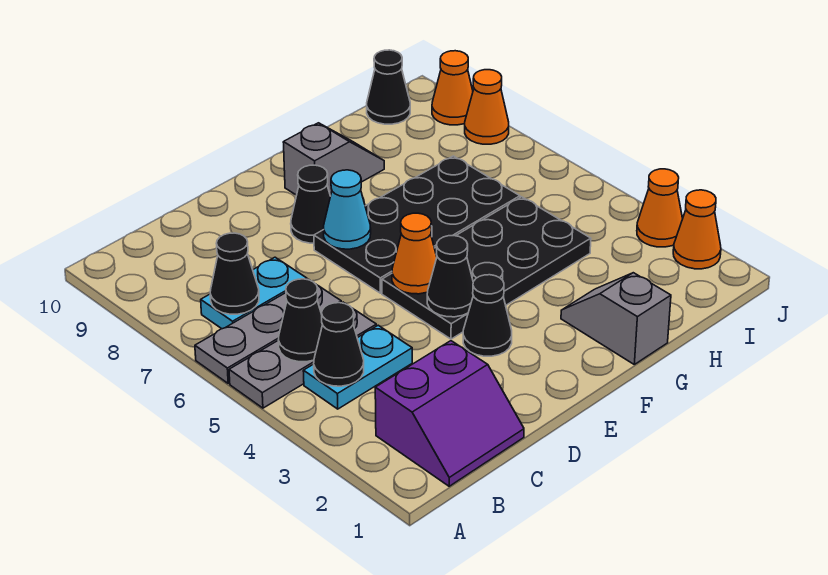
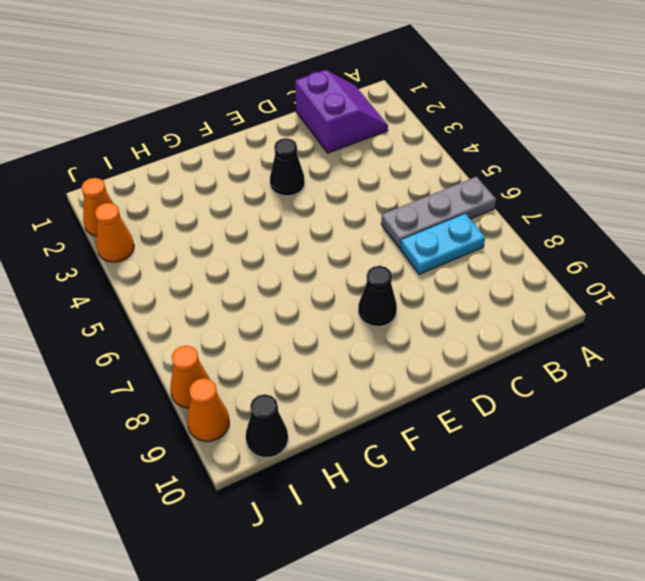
purple slope B1:C2 level 1 top C -> purple slope B1:C2 level 1 top 2
none -> grey plate A5:C5 level 1
none -> cyan plate B4:C4 level 1
none -> black plate E4:H5 level 1

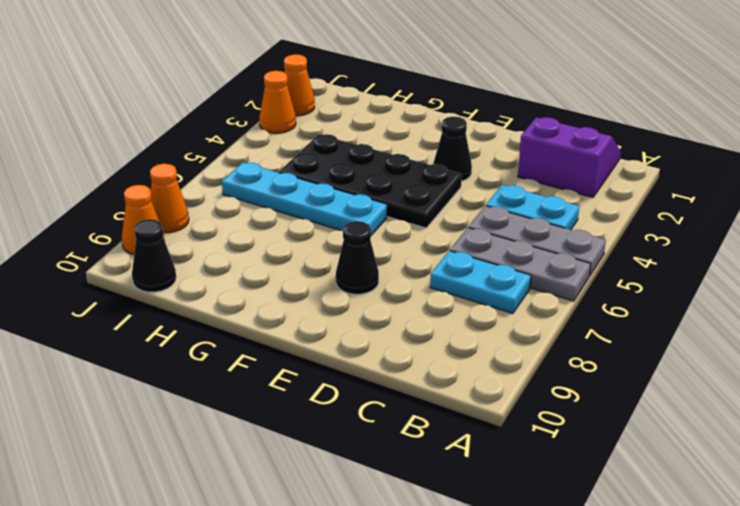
cyan plate F6:I6 level 1 -> black plate E6:H7 level 1
none -> grey slope F9:G9 level 1 top F
none -> grey slope G1:G2 level 1 top 1
none -> black cone B4 level 2

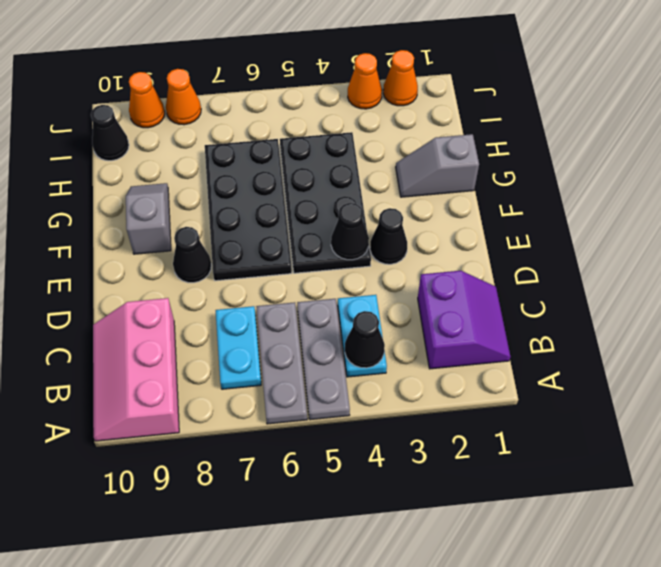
pink slope A9:C10 level 1 top 9 -> none
none -> black cone B5 level 2
none -> black cone B7 level 2
none -> orange cone E5 level 2

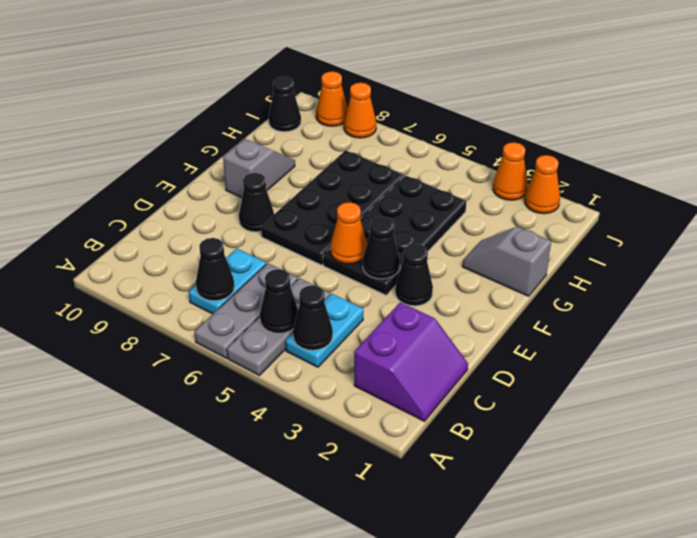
none -> cyan cone E7 level 2

